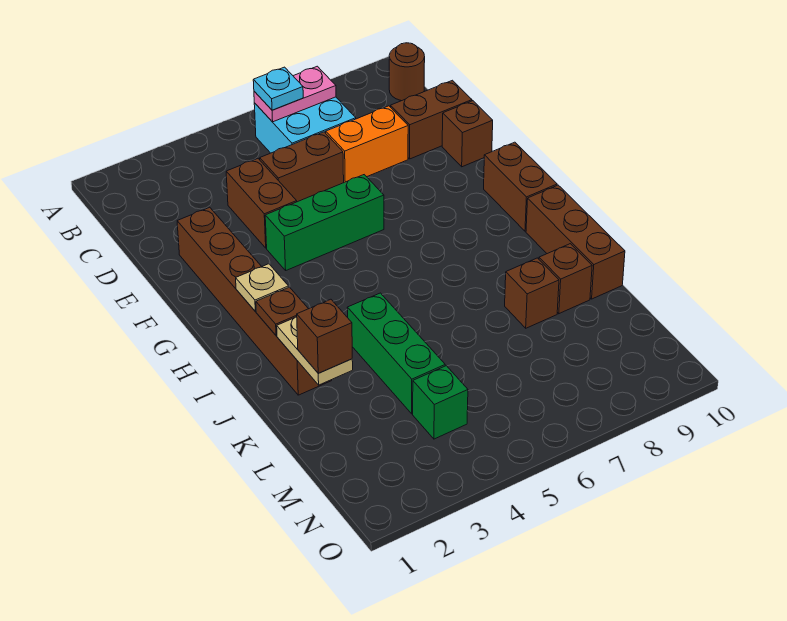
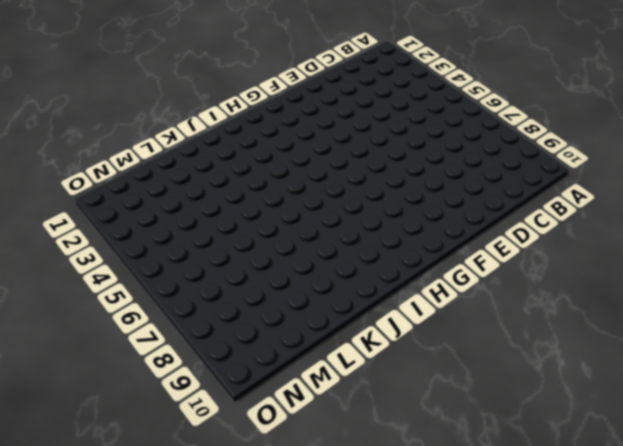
none -> cyan brick B6:C7 level 1
none -> brown round brick B10 level 1
none -> brown brick D4:E4 level 1

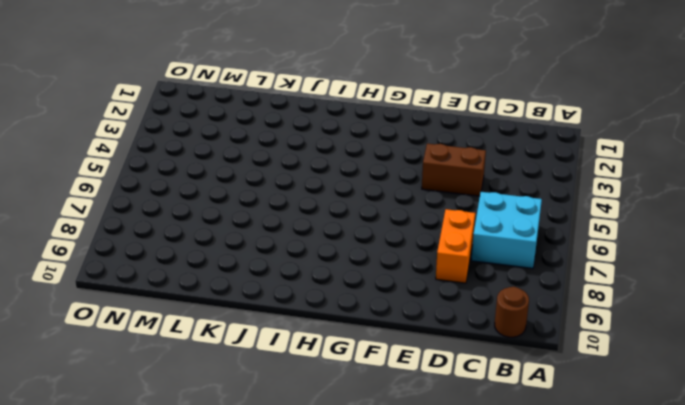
none -> brown brick D5:D6 level 1
none -> brown brick D9:D10 level 1
none -> brown brick E2:J2 level 1

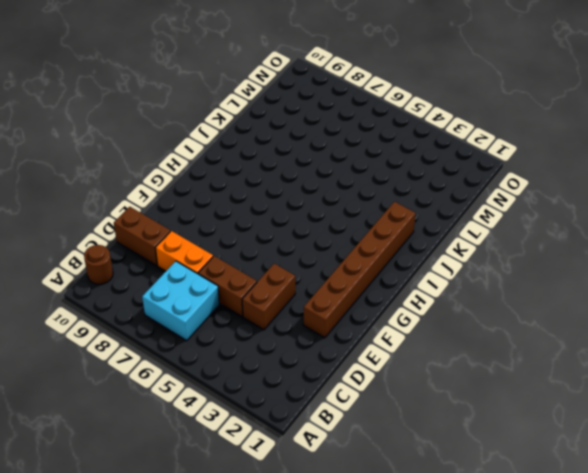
none -> brown brick E10 level 1
none -> green brick F4:F6 level 1
none -> brown brick G10:H10 level 1

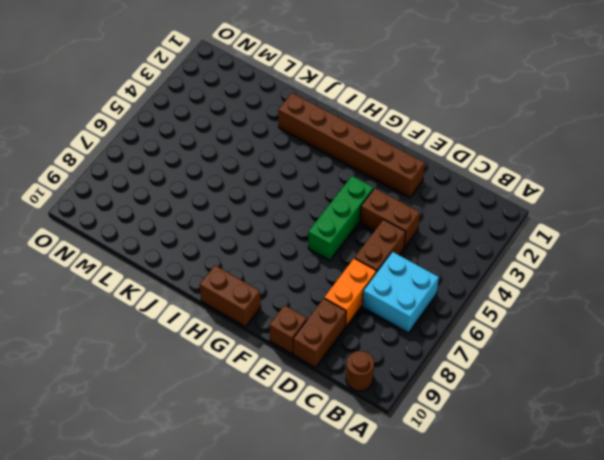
none -> brown brick I10:K10 level 1
none -> green brick J4:L4 level 1
none -> brown brick K8 level 1

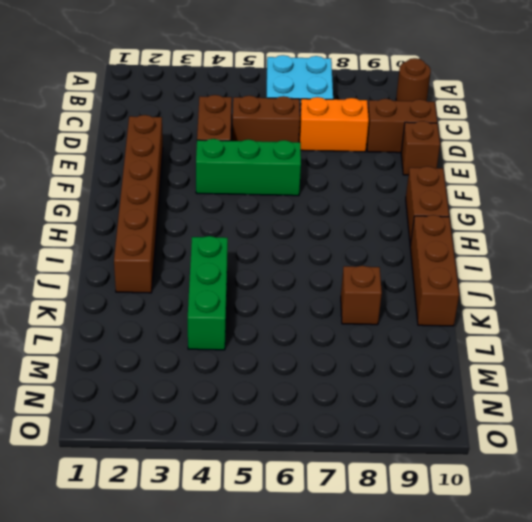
none -> brown brick K9 level 1
none -> green brick M4 level 1
none -> pink plate B6:B7 level 2

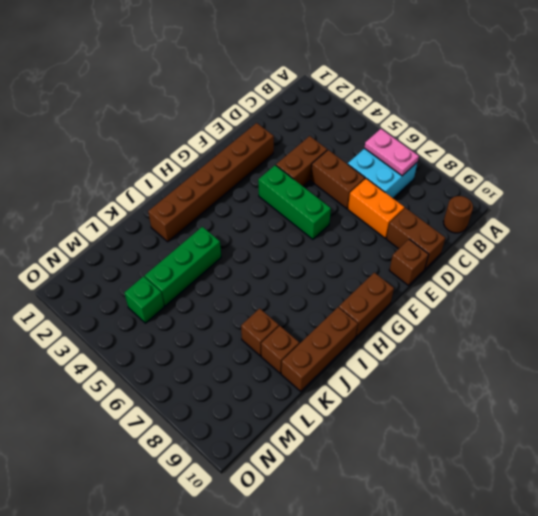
none -> tan plate H2 level 2
none -> brown plate I2 level 2
none -> tan plate J2:K2 level 2

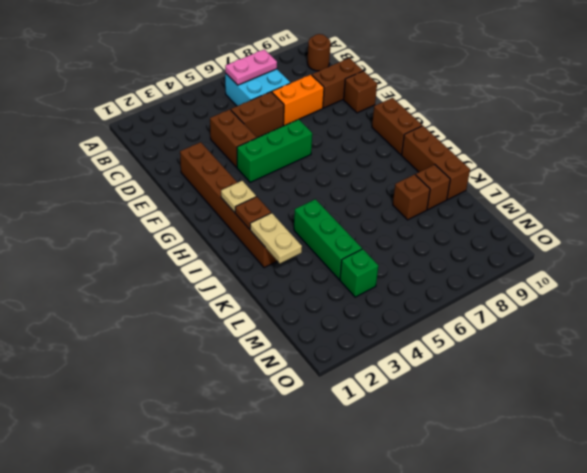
none -> cyan plate B6 level 3
none -> brown brick K2 level 3

